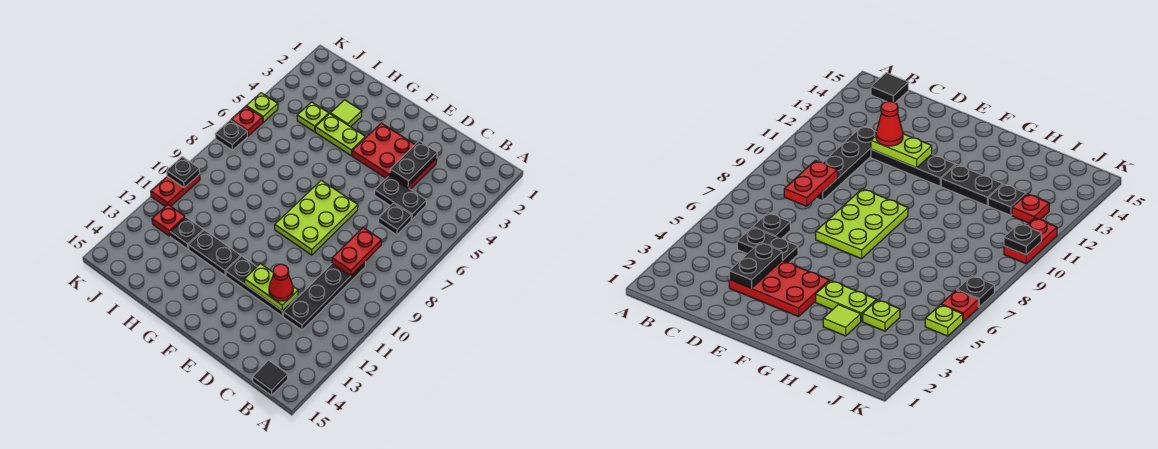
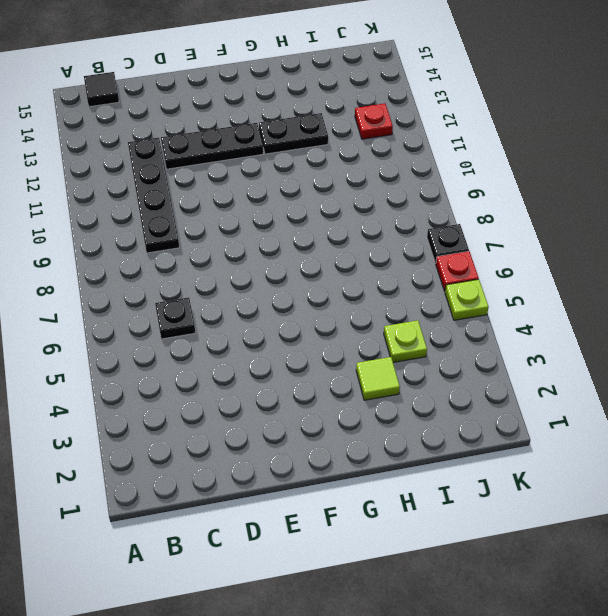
none -> black plate C5:D5 level 1
none -> red plate D3:F4 level 1
none -> lime plate E7:F9 level 1

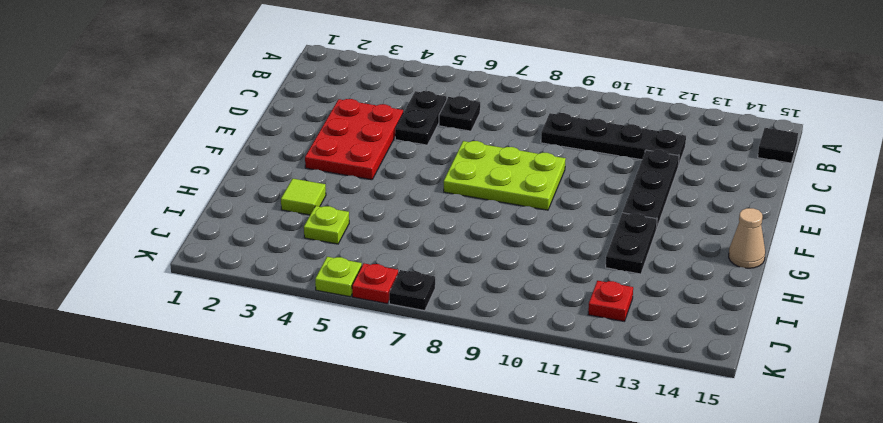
tan cone G15 level 1 -> none
none -> lime plate G4:H4 level 1
none -> black plate I12 level 1
none -> red plate K10:K11 level 1

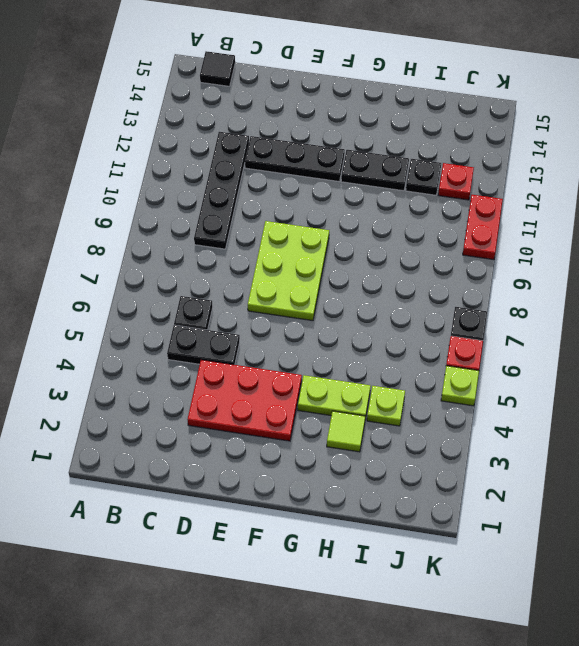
none -> red plate C8:C9 level 2
none -> black plate D3:D4 level 2
none -> lime plate D12:E12 level 2

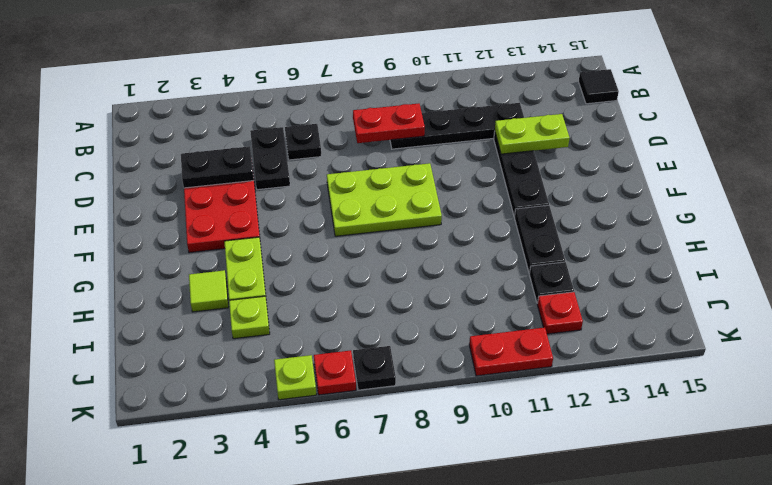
lime plate D12:D13 level 2 -> lime plate D12:E12 level 2
none -> black plate K10 level 2
none -> red cone D12 level 3

